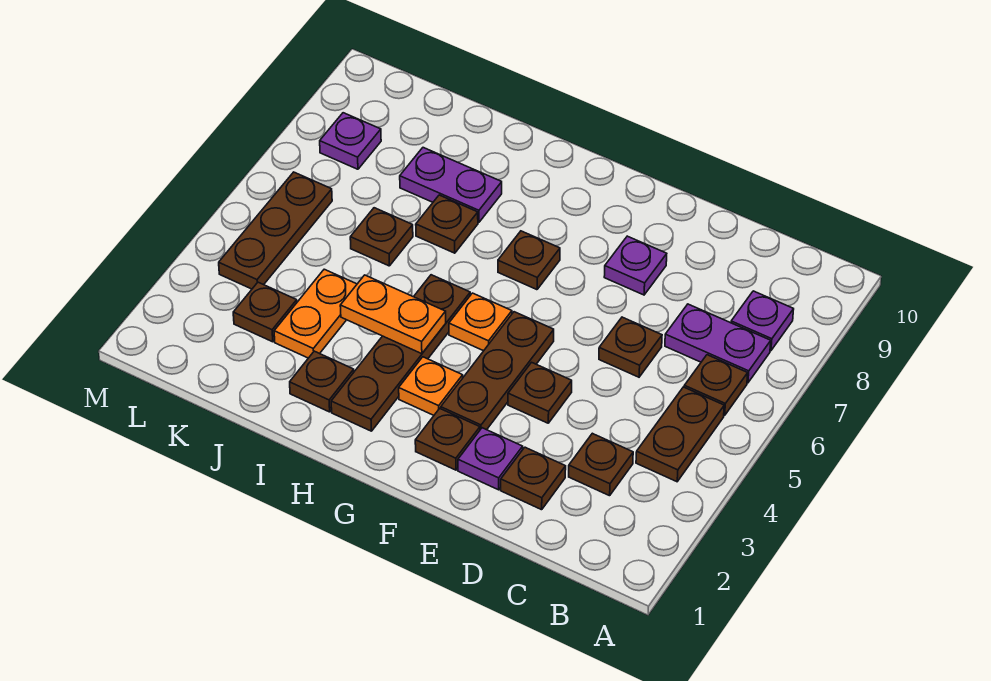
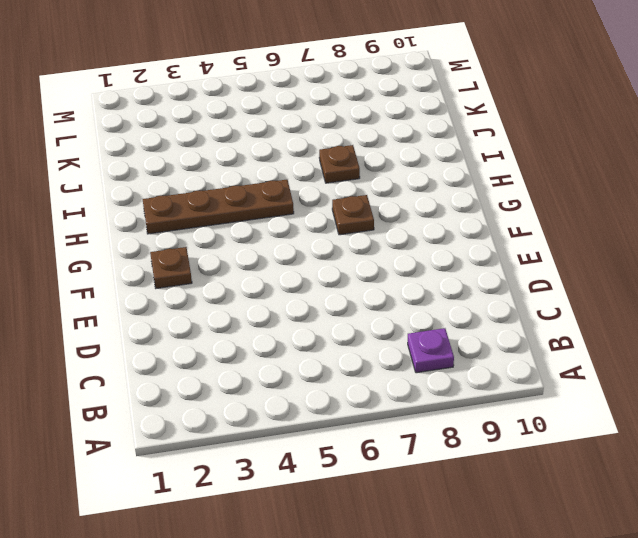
none -> brown plate B4:B5 level 1
none -> brown plate B6 level 1
none -> purple plate B7:C7 level 1

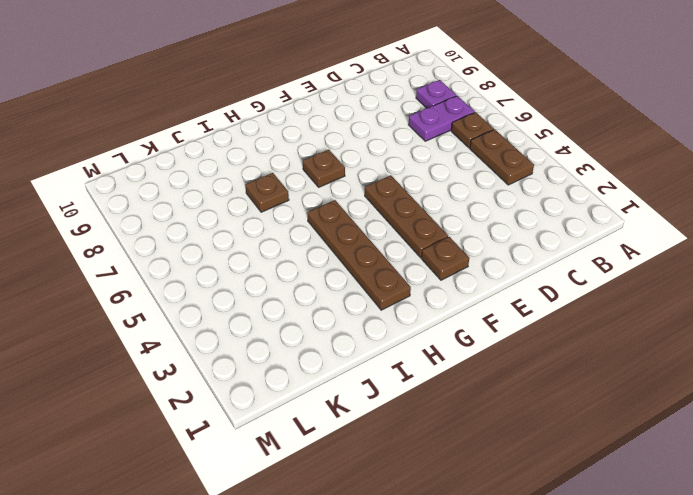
none -> brown plate C3 level 1
none -> brown plate D2 level 1
none -> brown plate D6 level 1

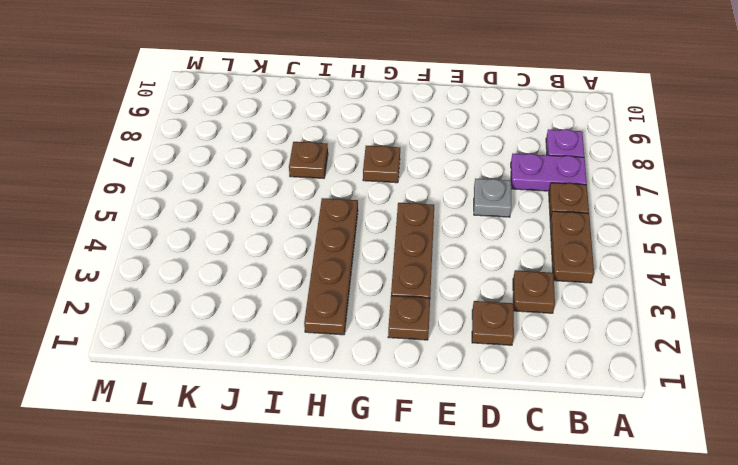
grey plate D6 level 1 -> brown plate D6 level 1
none -> purple plate E2 level 1
none -> brown plate E4 level 1
none -> purple plate E8 level 1

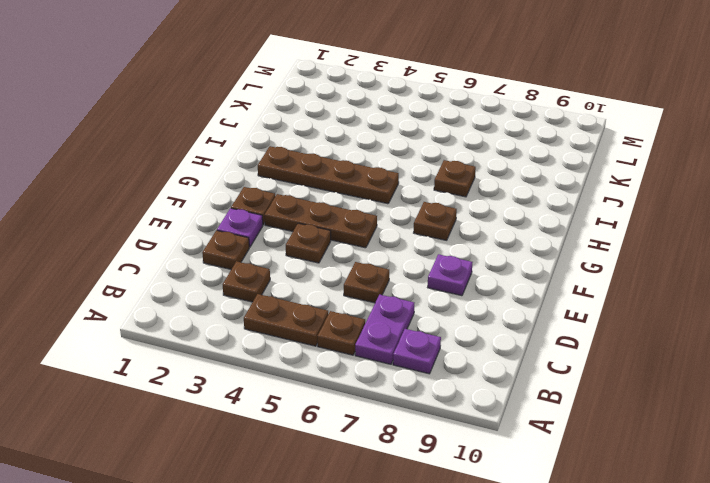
none -> orange plate G3 level 1
none -> orange plate G5 level 1
none -> brown plate I2 level 1

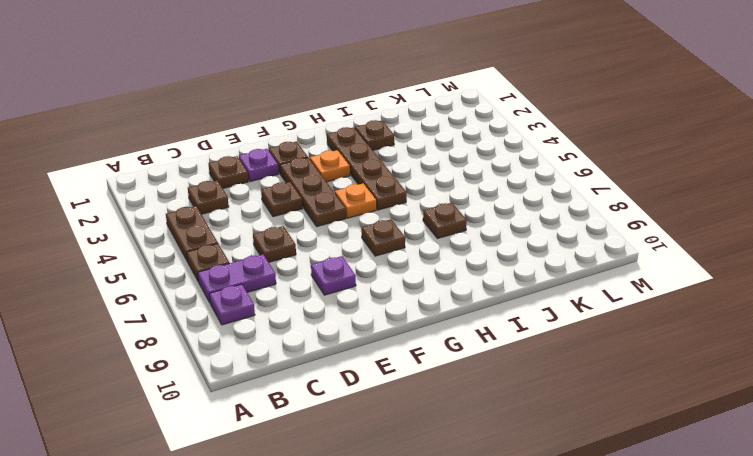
none -> purple plate I8:J8 level 1
none -> orange plate J3:J4 level 1
none -> brown plate J6 level 1

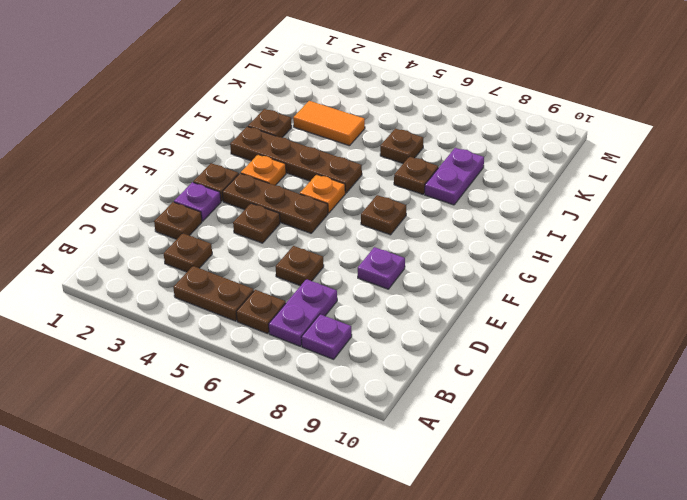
orange tile J3:J4 level 1 -> orange plate J3:J4 level 1
none -> brown plate K3 level 1
none -> brown plate L4:L6 level 1
none -> purple plate L8 level 1

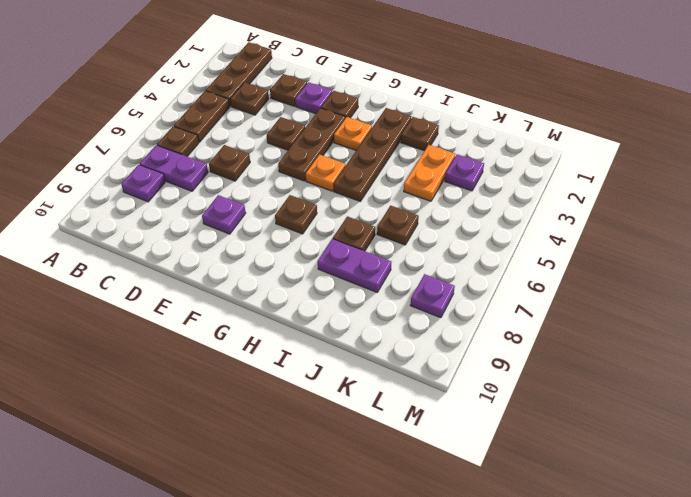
brown plate B1:B3 level 1 -> brown plate L4:L6 level 1
purple plate K3 level 1 -> brown plate K3 level 1
none -> orange plate H4:I4 level 2

